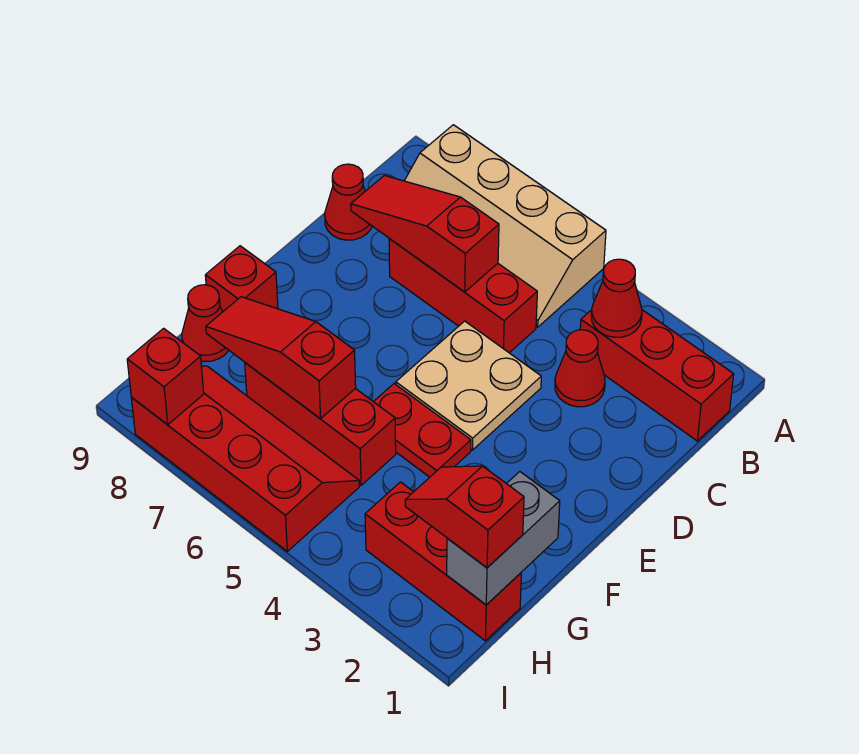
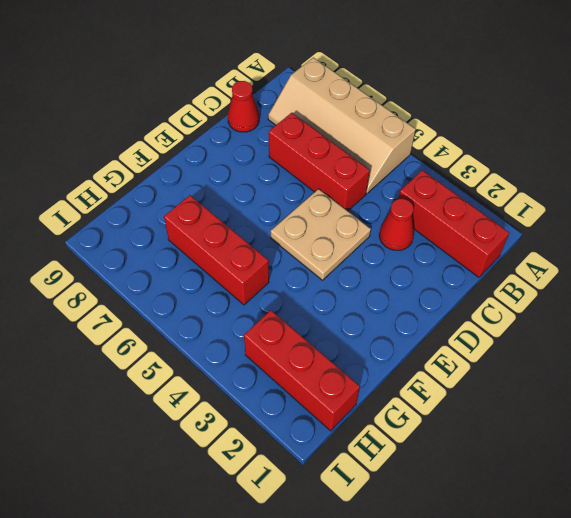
none -> red plate F4:F5 level 1
none -> red brick F9 level 1
none -> red cone G9 level 1

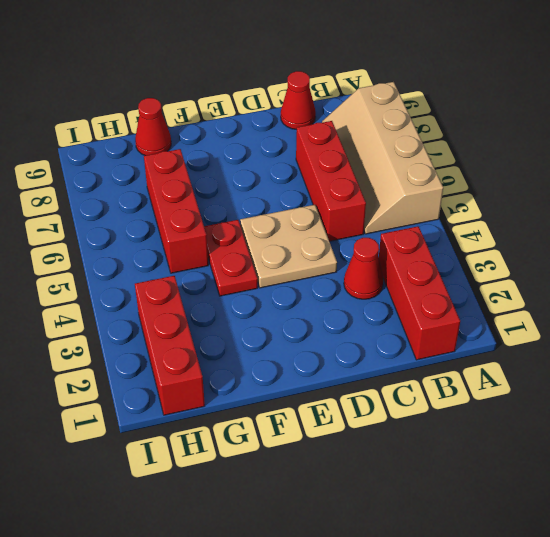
none -> red brick F9 level 1
none -> red slope H5:I8 level 1 top I
none -> red cone B3 level 2

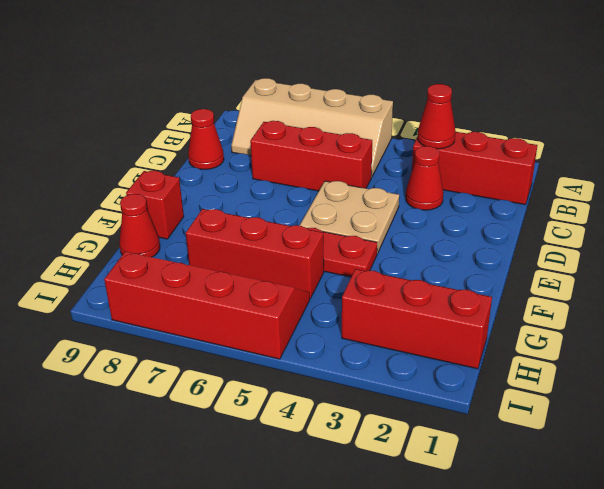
none -> red slope C6:C8 level 2 top 6
none -> grey brick G1:H1 level 2
none -> red slope G6:G8 level 2 top 6

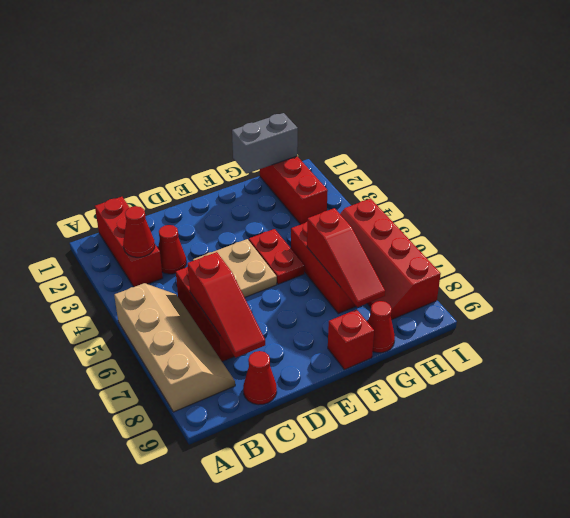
none -> red brick I8 level 2
none -> red slope H1:H2 level 3 top 1

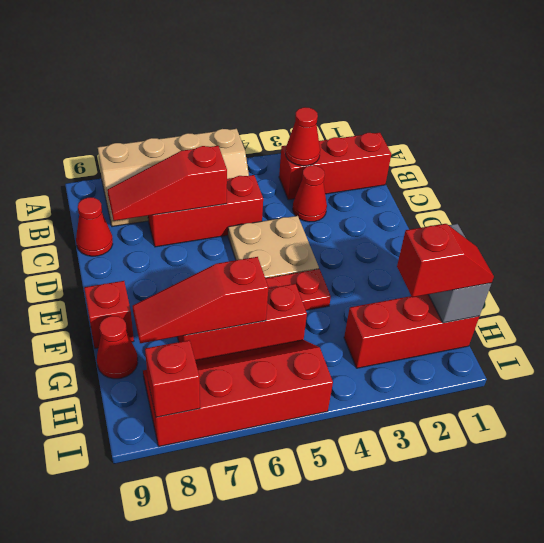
red slope H1:H2 level 3 top 2 -> red slope H1:H2 level 3 top 1

